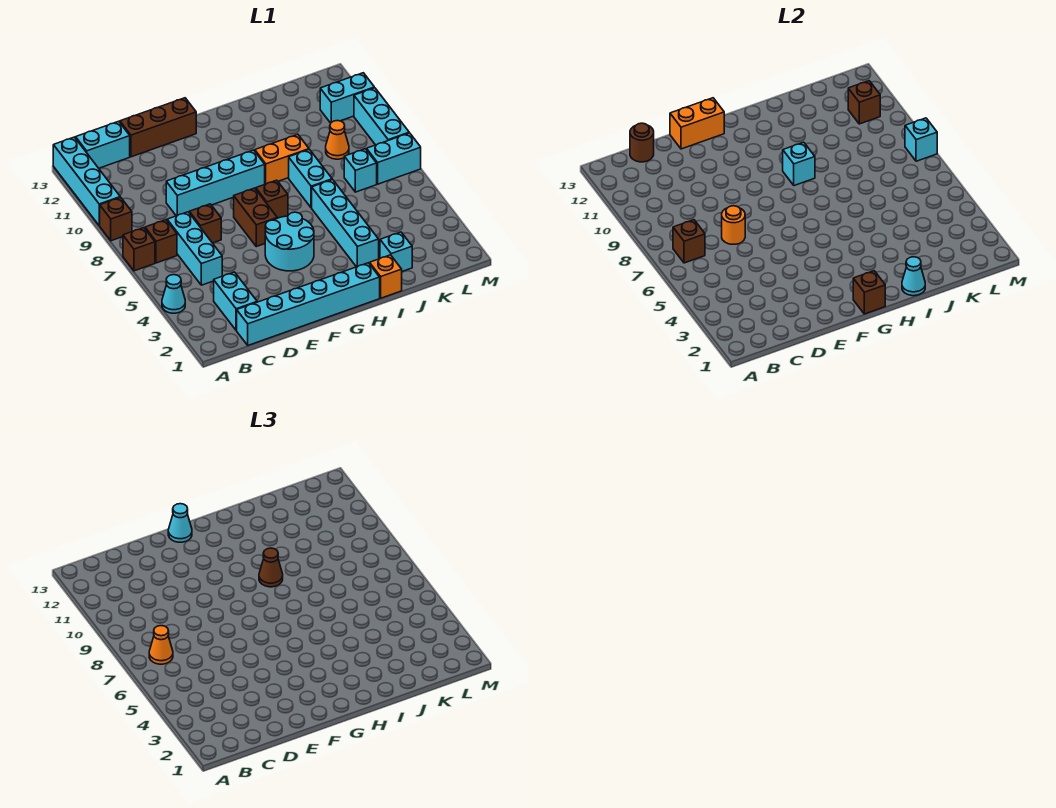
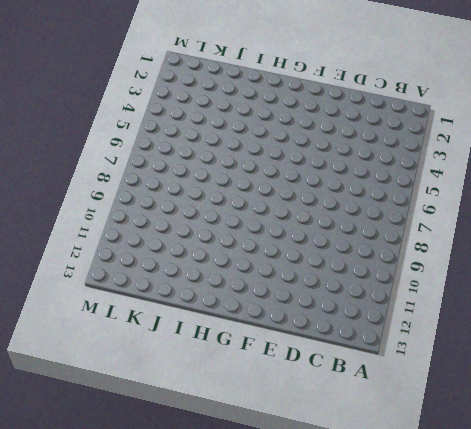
none -> cyan cone A4 level 1
none -> brown brick A7 level 1
none -> brown brick A9 level 1
none -> cyan brick A10:A13 level 1

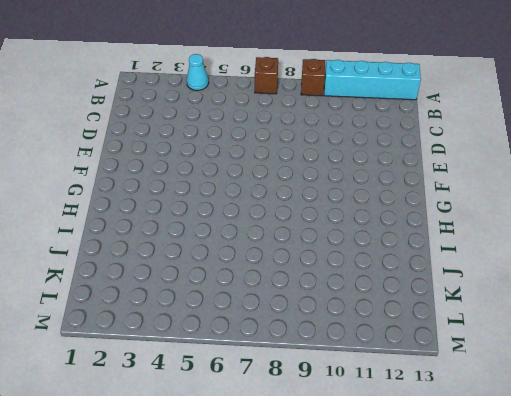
none -> brown brick B7 level 1
none -> cyan brick B13:C13 level 1
none -> cyan brick C1:H1 level 1
none -> cyan brick C2:C3 level 1

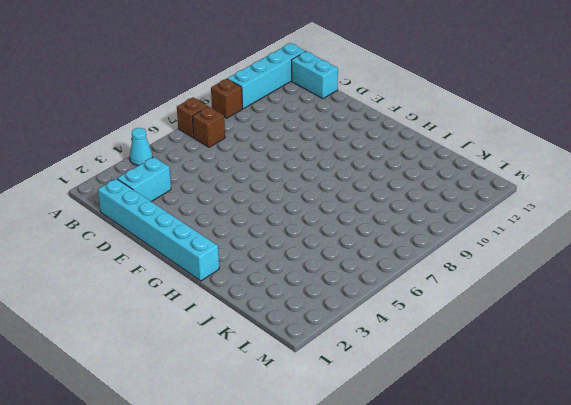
none -> cyan brick C5:C7 level 1
none -> brown brick D7 level 1
none -> cyan brick D9:G9 level 1
none -> brown brick D13:F13 level 1

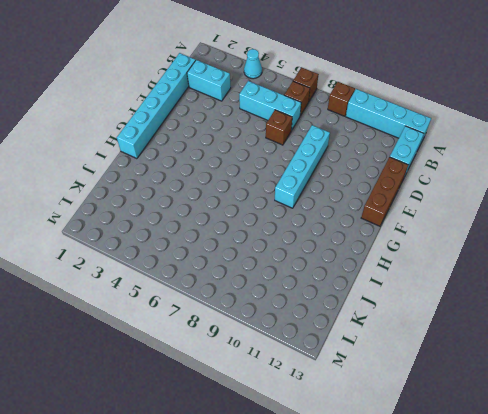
none -> cyan round brick F4:G5 level 1
none -> brown brick F6:F7 level 1
none -> brown brick G7 level 1
none -> orange brick H9:I9 level 1

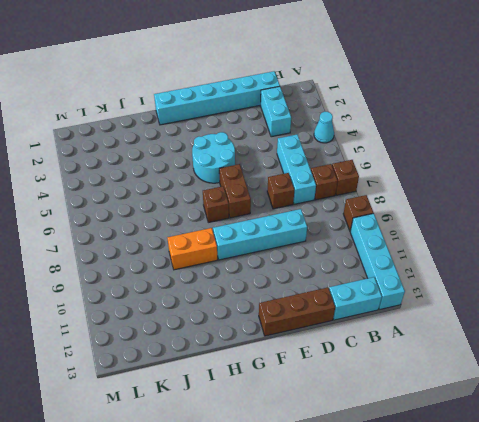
none -> orange brick I1 level 1
none -> cyan brick I3:I6 level 1
none -> cyan brick I7:I8 level 1
none -> cyan brick J2 level 1

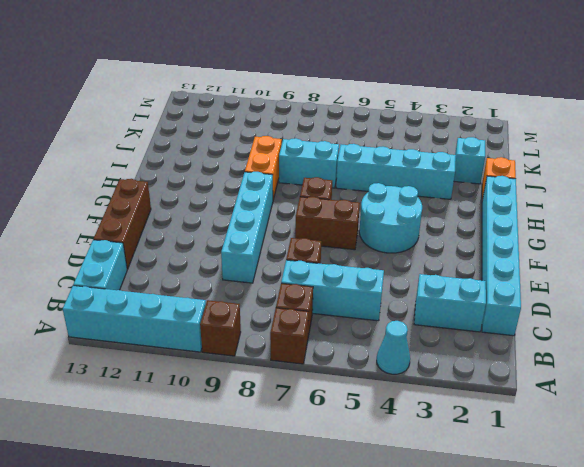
none -> cyan brick K7 level 1
none -> orange cone K9 level 1
none -> cyan brick L7:M7 level 1
none -> cyan brick L11:M11 level 1

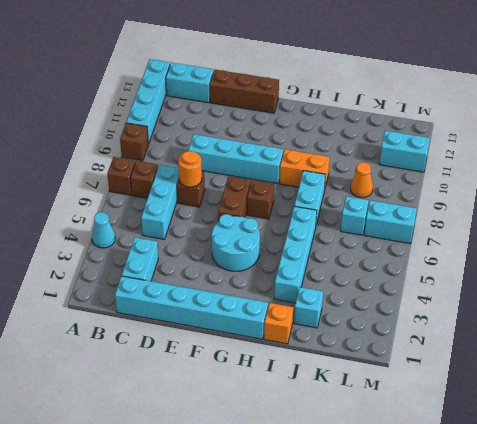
none -> cyan brick M8:M10 level 1
none -> brown brick B7 level 2
none -> brown round brick C13 level 2
none -> orange brick E13:F13 level 2

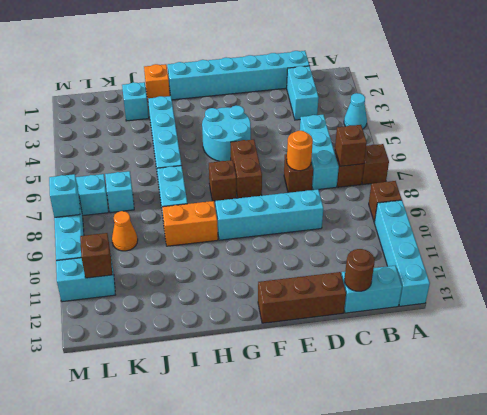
none -> orange brick E13:F13 level 2
none -> brown brick G1 level 2
none -> cyan brick H9 level 2
none -> cyan cone I1 level 2

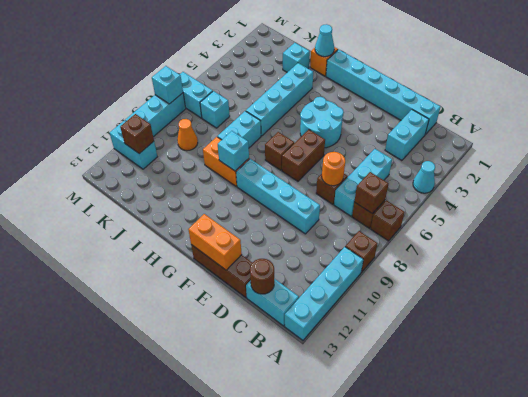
none -> brown brick G1 level 2
none -> orange cone B7 level 3
none -> cyan cone F13 level 3
none -> brown cone H9 level 3

